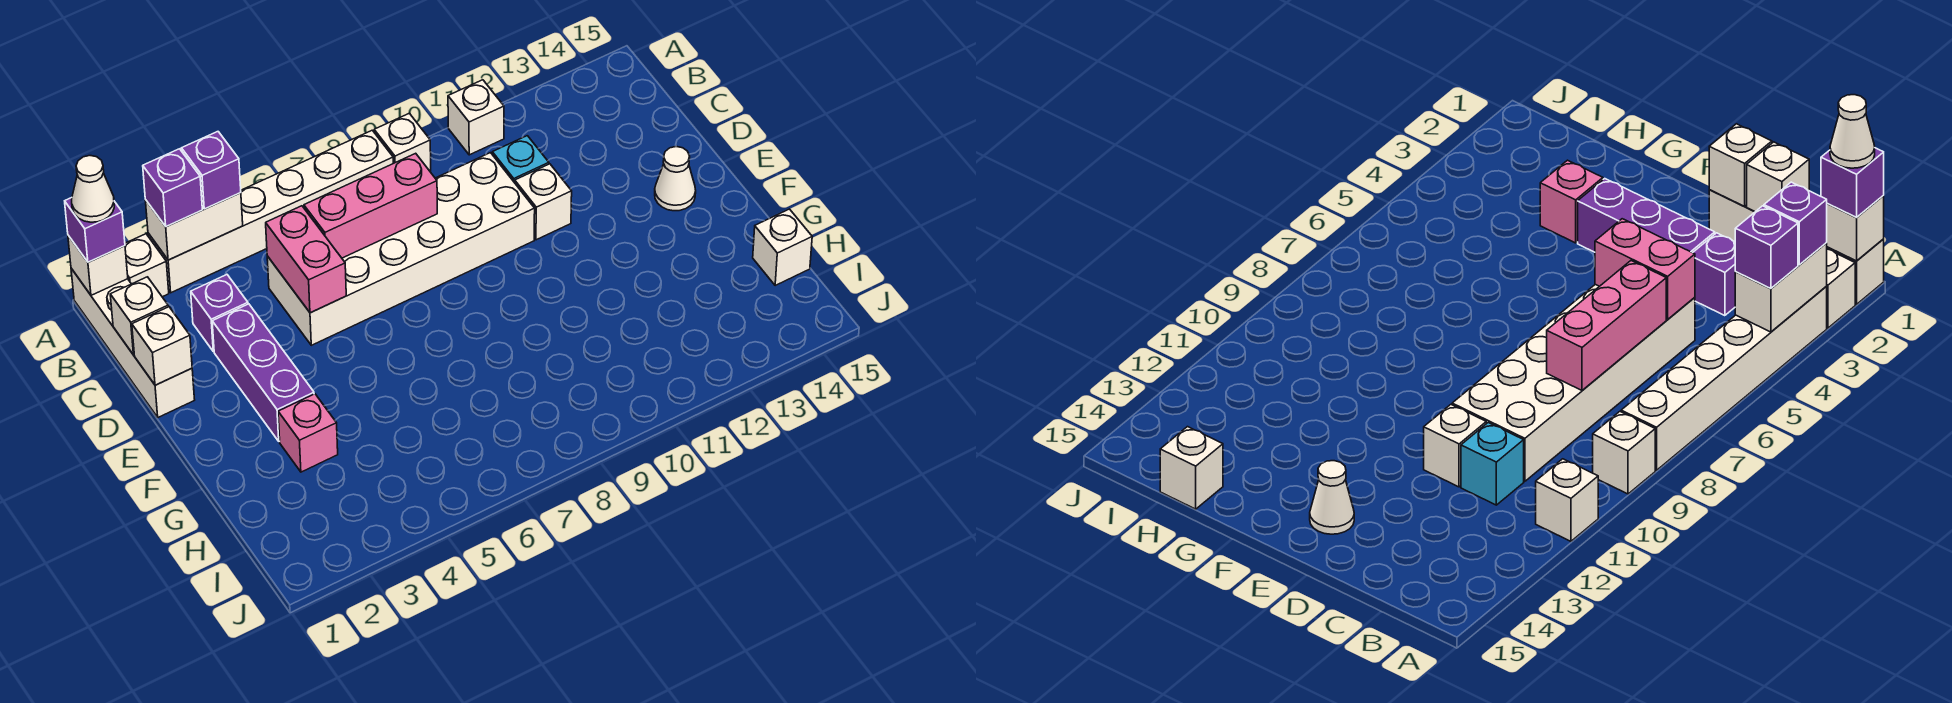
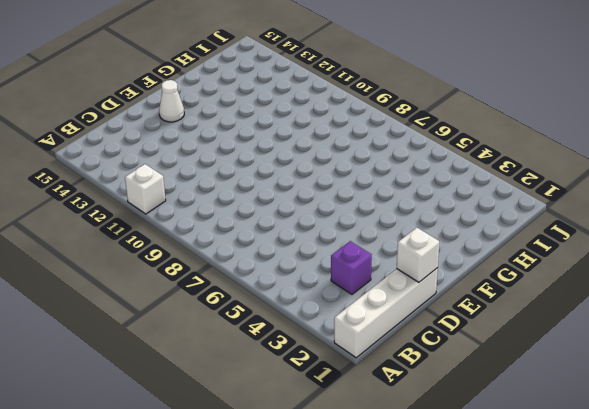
none -> white brick A2 level 1
none -> white brick A3:A8 level 1
none -> white brick A9 level 1

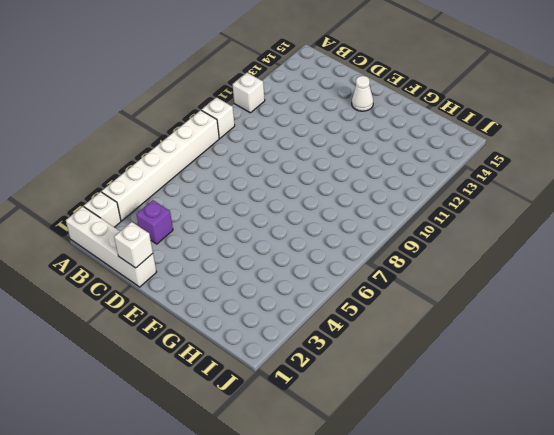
none -> white brick C5:D10 level 1
none -> cyan brick C11 level 1
none -> purple brick D3:F3 level 1

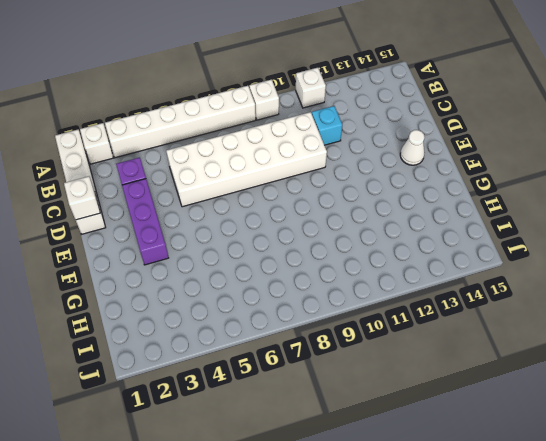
none -> white brick D11 level 1
none -> pink brick G3 level 1
none -> white brick H15 level 1

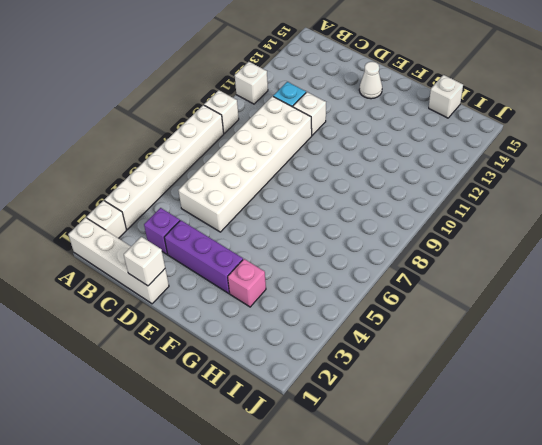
none -> white brick A1 level 2
none -> white brick A3:A4 level 2
none -> white brick C1 level 2

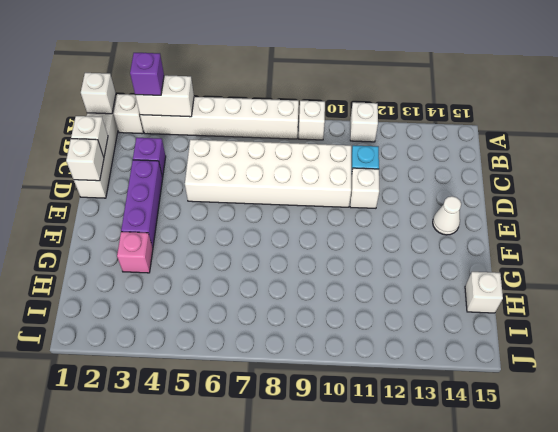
none -> pink brick C5:D5 level 2
none -> pink brick C6:C8 level 2
none -> purple brick A1 level 3

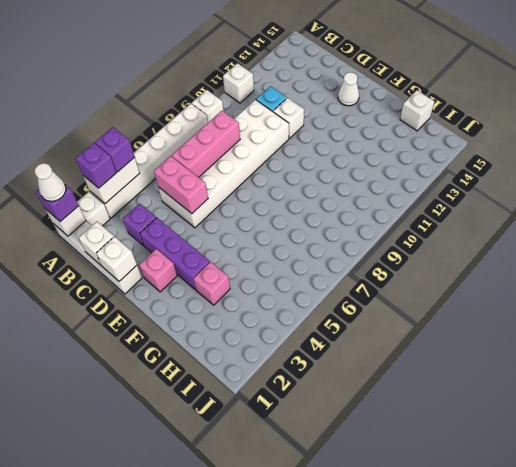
pink brick E2 level 1 -> none

